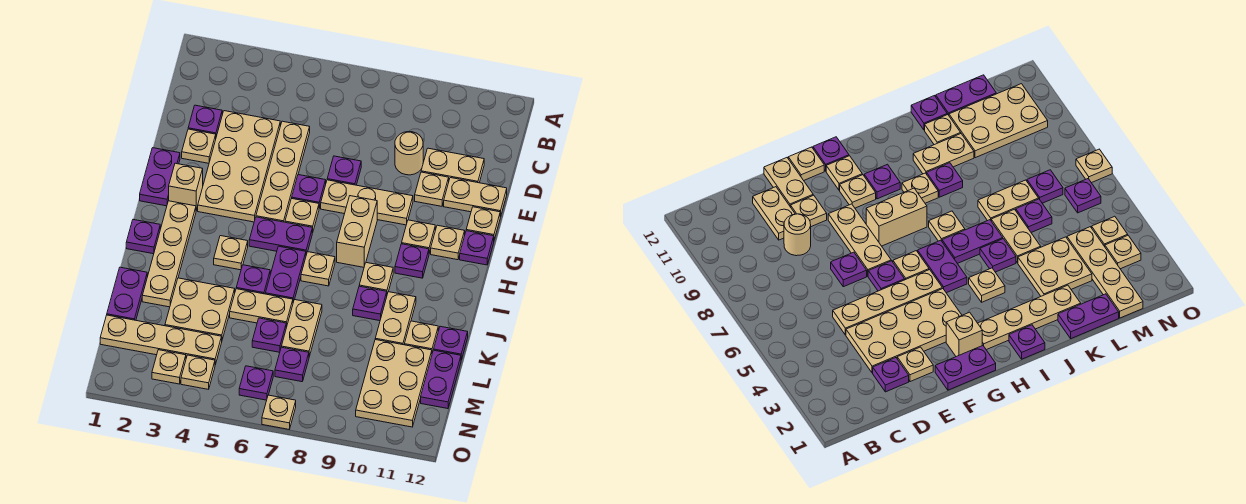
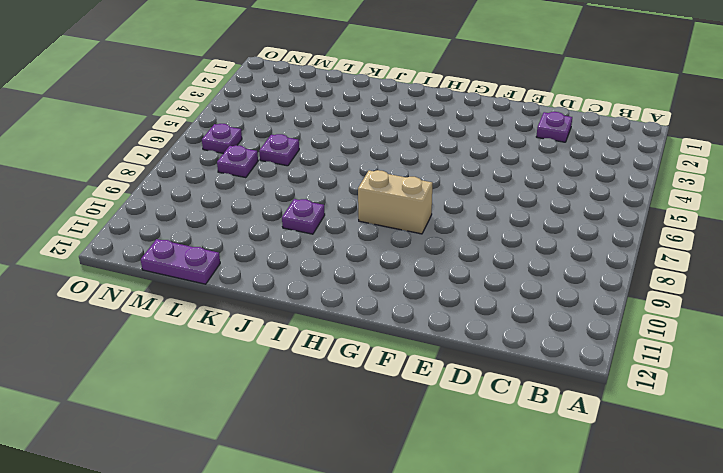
none -> tan plate D3:G4 level 1
none -> tan plate D5:G5 level 1
none -> tan round brick D9 level 1
none -> tan plate D10:D11 level 1

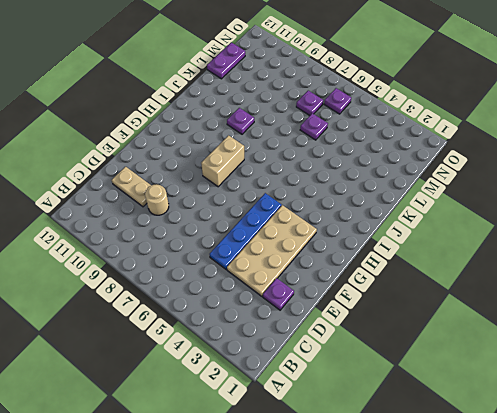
blue plate D5:G5 level 1 -> tan plate D5:G5 level 1
none -> tan plate E2 level 1
none -> purple plate E7 level 1
none -> tan plate E10 level 1
none -> tan plate E11:E12 level 1

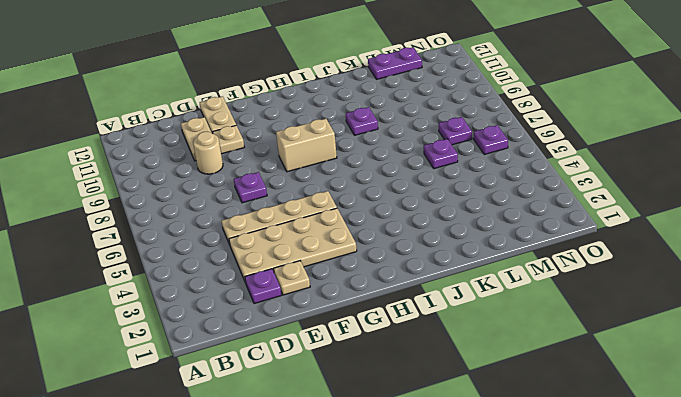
none -> purple plate F1:G1 level 1
none -> purple plate F6 level 1
none -> tan plate F7:F9 level 1
none -> tan plate F12 level 1

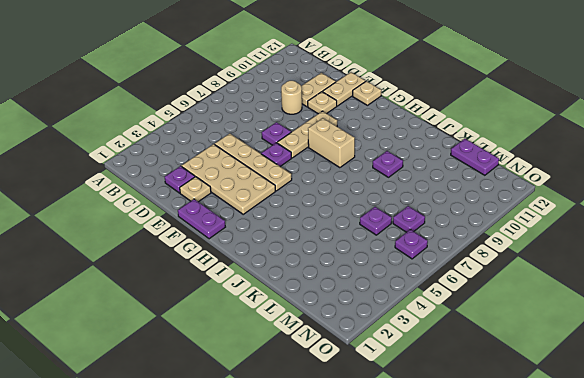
none -> tan brick G2 level 1
none -> tan plate G6 level 1
none -> tan plate G10 level 1
none -> tan plate G11 level 1

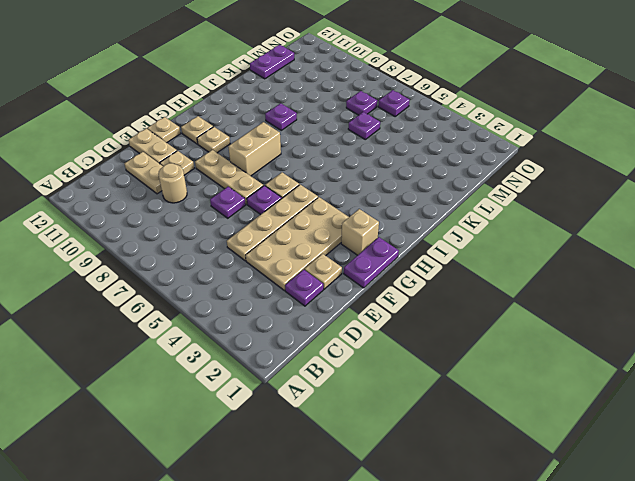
none -> purple plate G12 level 1
none -> tan plate H2:K2 level 1
none -> purple plate H5:H6 level 1
none -> purple plate H10 level 1

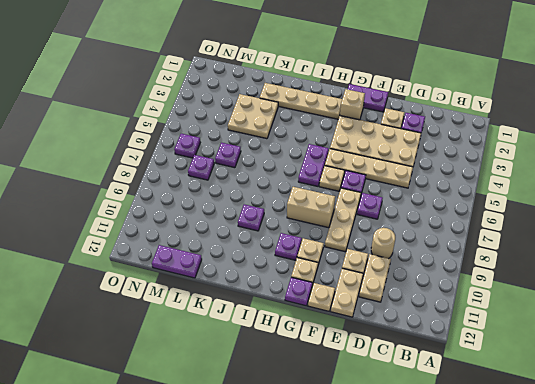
none -> purple plate I1 level 1
none -> tan plate I4 level 1
none -> purple plate I6:J6 level 1
none -> tan plate I7 level 1

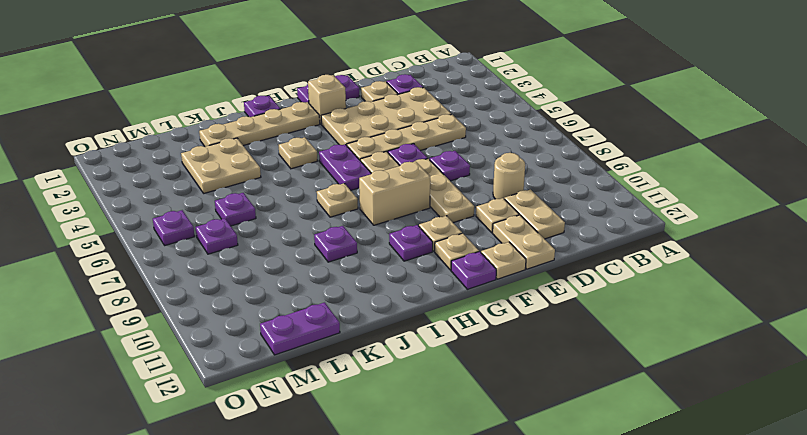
none -> purple plate I6:J6 level 1
none -> tan plate I9 level 1
none -> purple plate J5 level 1
none -> tan plate J10:K10 level 1

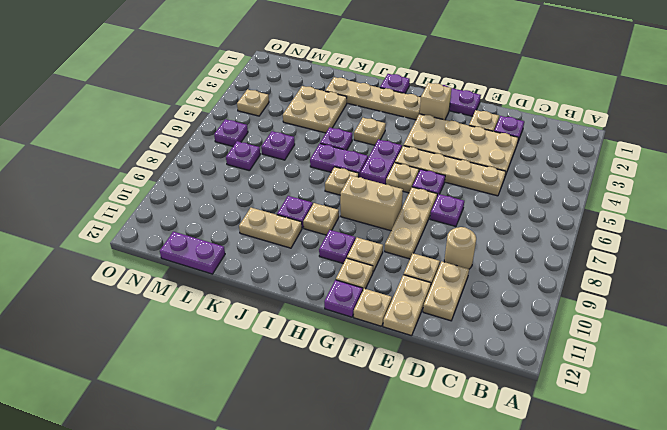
none -> purple plate K1:L1 level 1
none -> tan plate K5:K6 level 1
none -> tan plate K7:L7 level 1
none -> tan plate K11 level 1

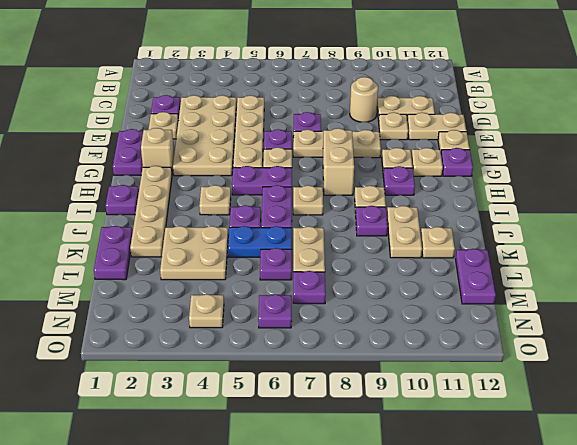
blue plate K5:K6 level 1 -> tan plate K5:K6 level 1
none -> purple plate K12 level 1
none -> tan plate L10:N11 level 1
none -> tan plate M1:M4 level 1
none -> tan plate N3 level 1

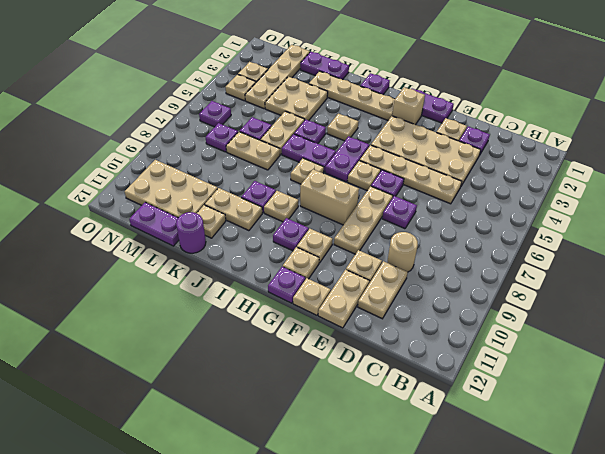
purple round brick K12 level 1 -> purple plate K12 level 1
none -> tan plate O7 level 1

